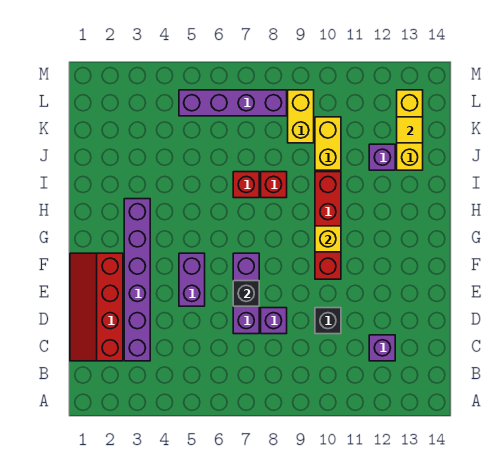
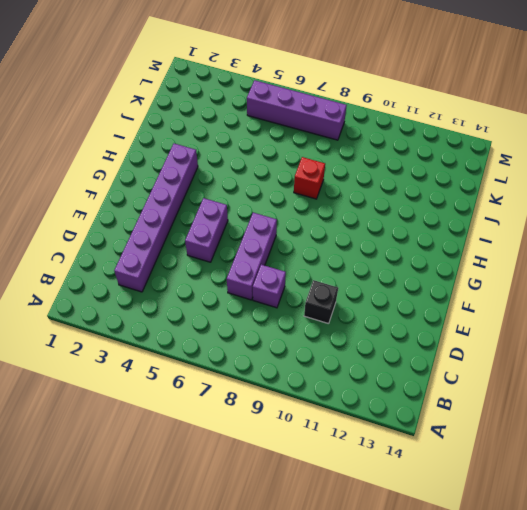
none -> red slope C1:F2 level 1 top 2
none -> purple brick C12 level 1
none -> red brick F10:I10 level 1

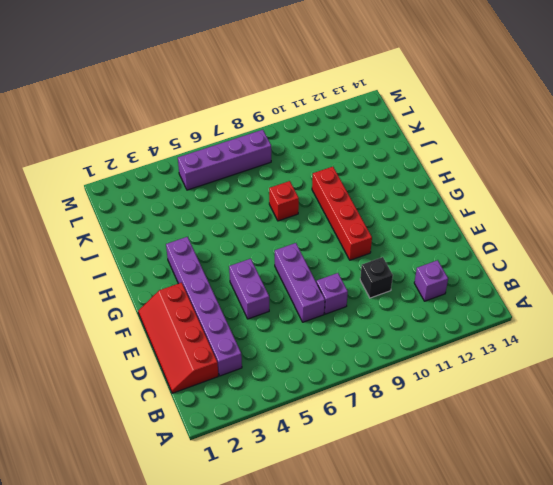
none -> red brick I7 level 1
none -> yellow brick J10:K10 level 1
none -> purple brick J12 level 1

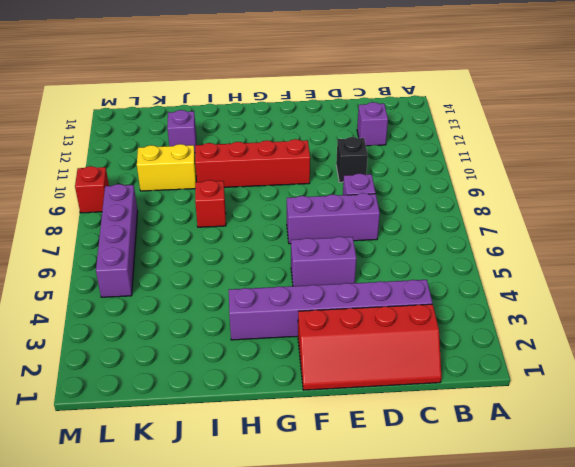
red brick M9 level 1 -> red brick I7 level 1
none -> yellow brick J13:L13 level 1
none -> yellow brick K9:L9 level 1
none -> black brick E7 level 2

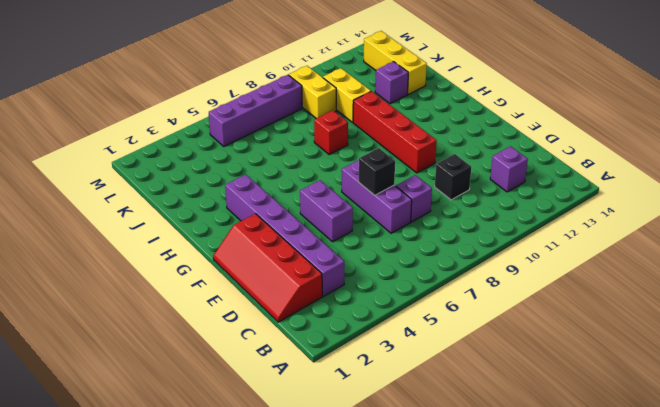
none -> red brick I7 level 1
none -> yellow brick G10 level 2
none -> yellow tile K13 level 2

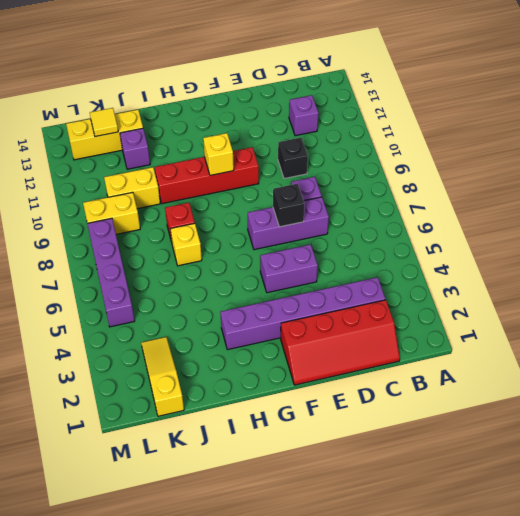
yellow brick I7 level 1 -> red brick I7 level 1
yellow slope K1:K3 level 1 top 1 -> none

